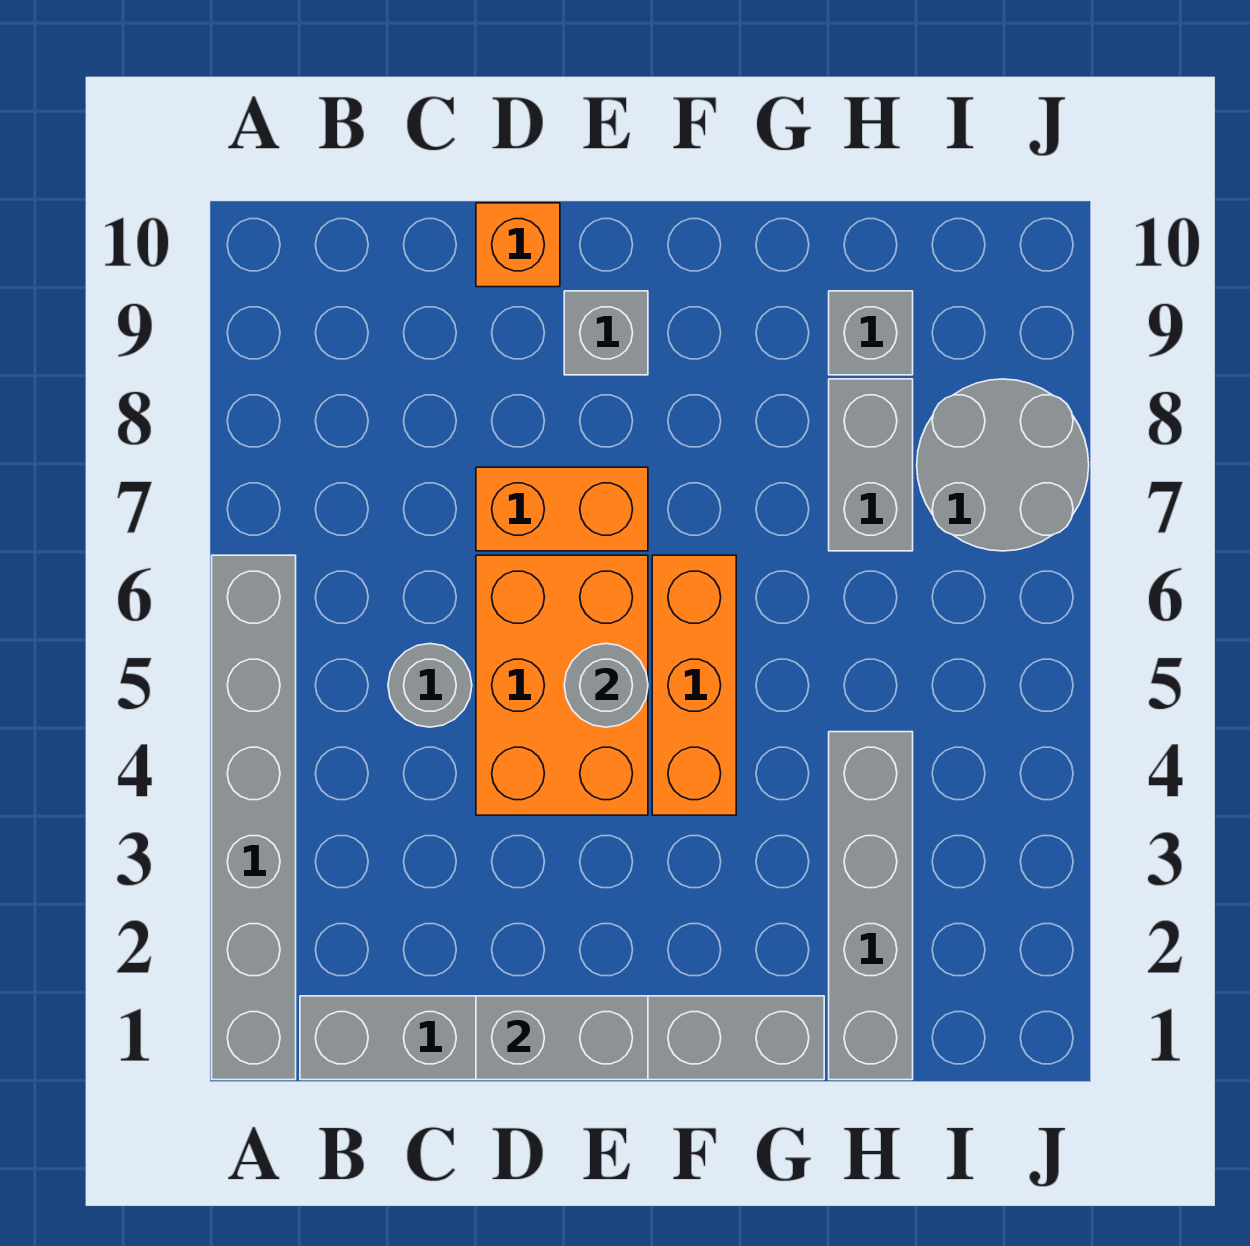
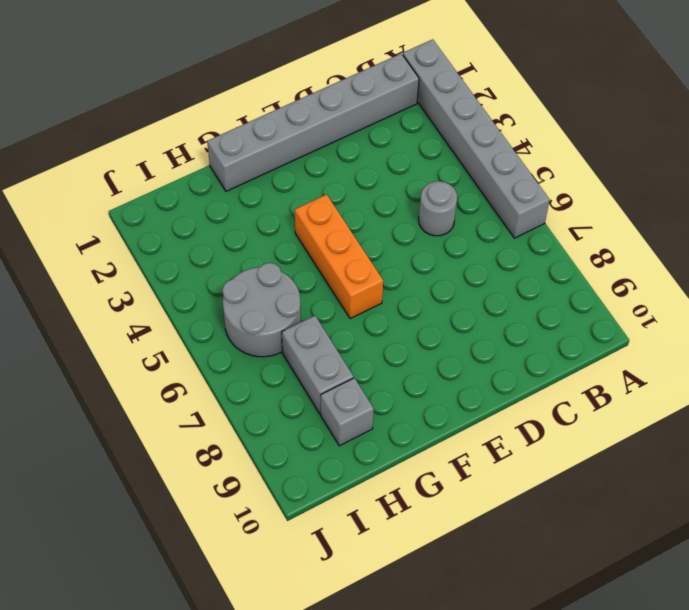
grey round brick H5:I6 level 1 -> grey round brick I7:J8 level 1
none -> orange brick D4:E6 level 1
none -> orange brick D7:E7 level 1
none -> orange brick D10 level 1

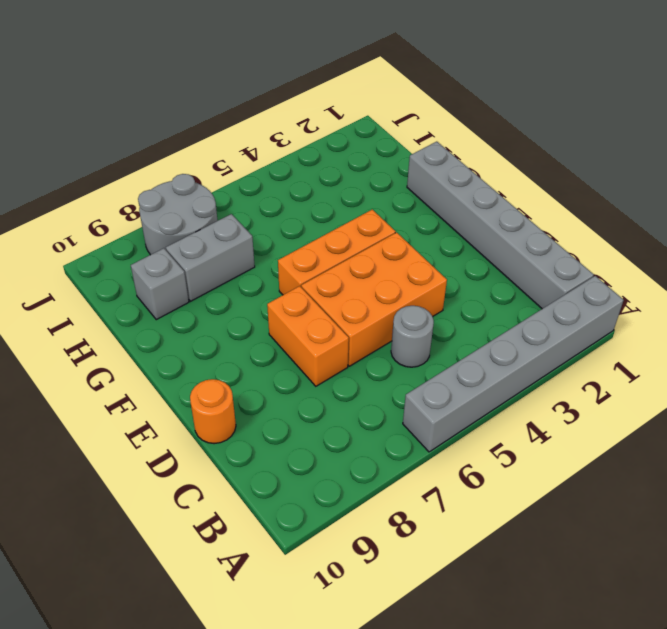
orange round brick D10 level 1 -> orange brick D10 level 1
none -> grey brick E9 level 1
none -> grey brick H1:H4 level 1
none -> grey brick D1:E1 level 2

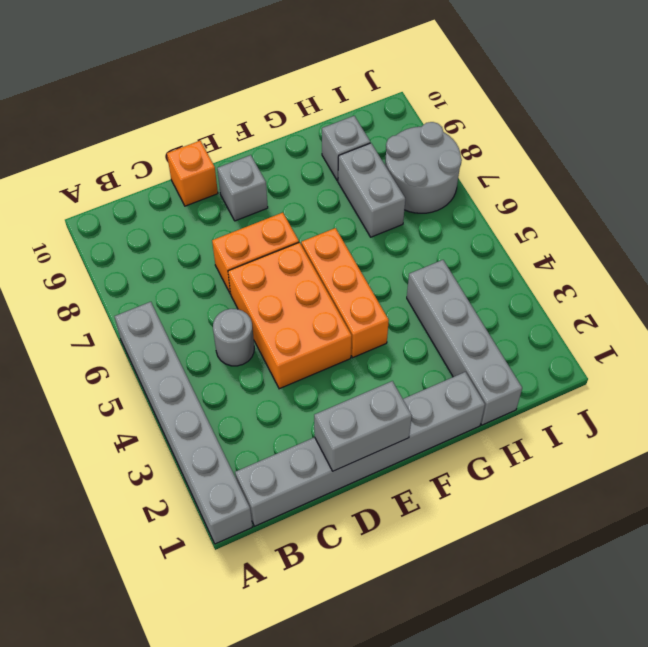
none -> grey round brick E5 level 2

